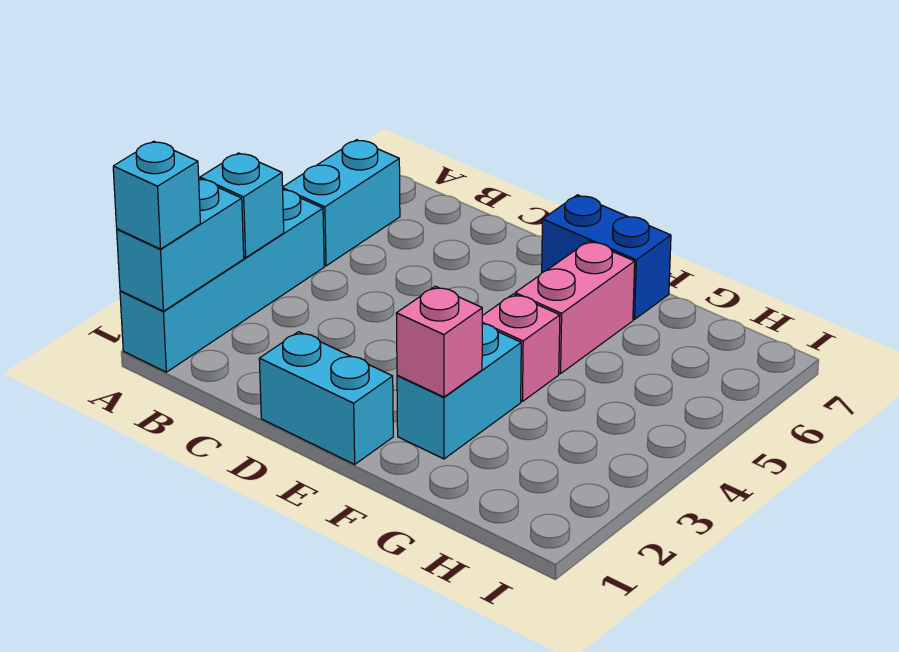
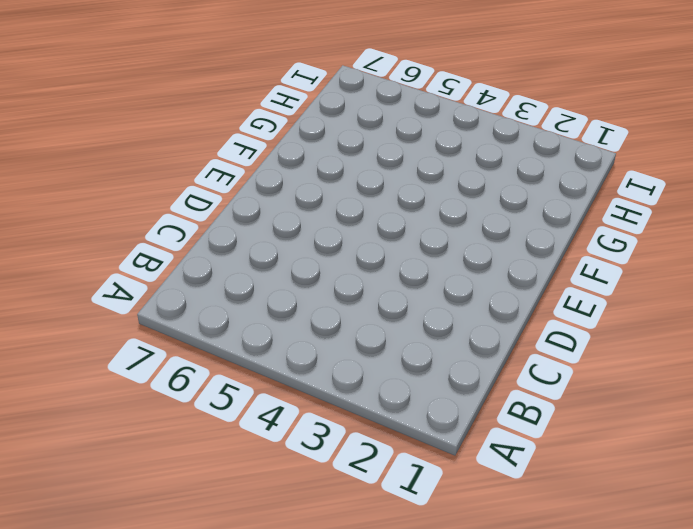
none -> cyan brick A1:A4 level 1
none -> cyan brick A5:A6 level 1

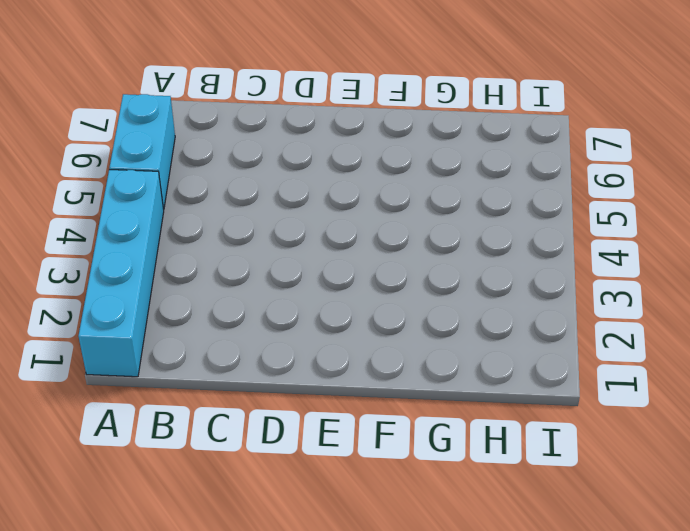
none -> cyan brick D1:E1 level 1
none -> blue brick E7:F7 level 1

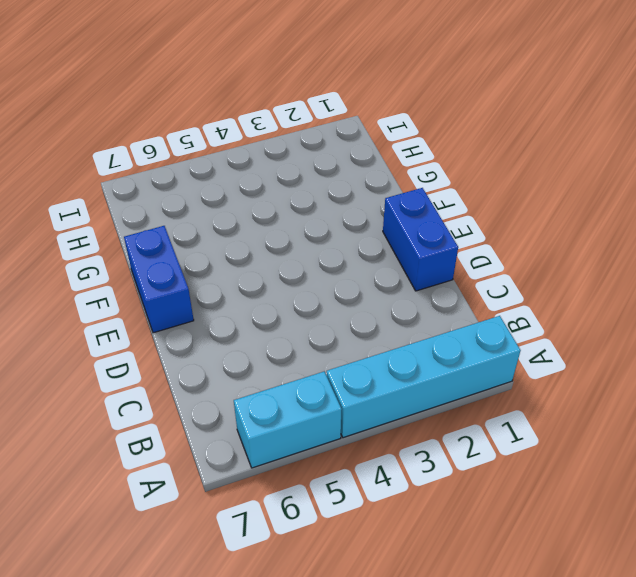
blue brick D1:E1 level 1 -> cyan brick D1:E1 level 1
none -> cyan brick F2:F3 level 1
none -> pink brick F4 level 1

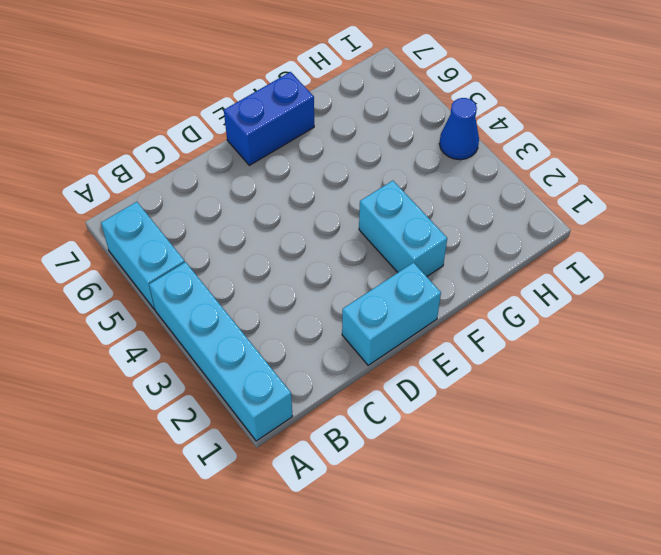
blue cone I4 level 1 -> none
none -> pink brick F4 level 1
none -> pink brick F5:F6 level 1

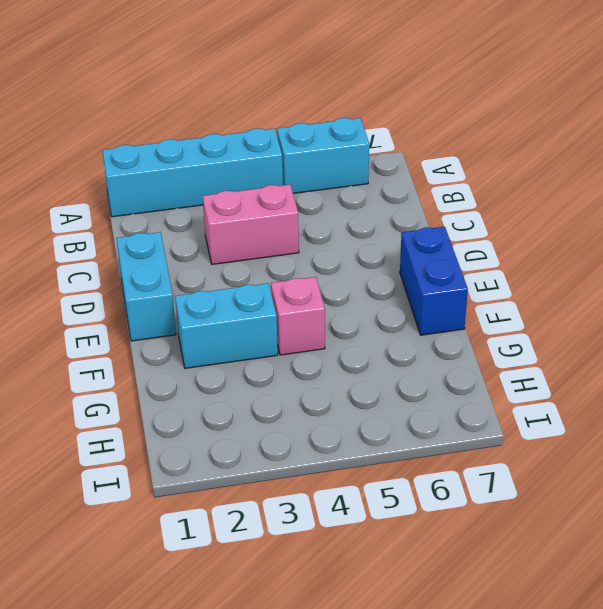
pink brick C3:C4 level 1 -> pink brick F5:F6 level 1
none -> cyan brick A1:A2 level 2
none -> cyan brick A3 level 2

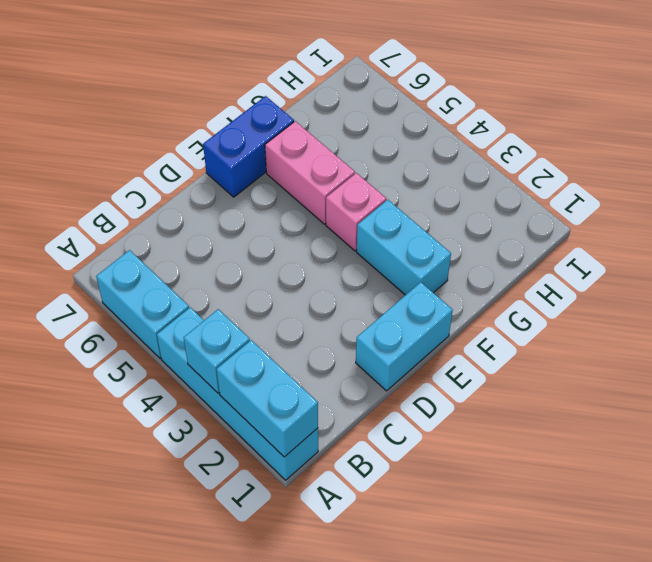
none -> pink brick F2 level 2
none -> cyan brick A1 level 3

